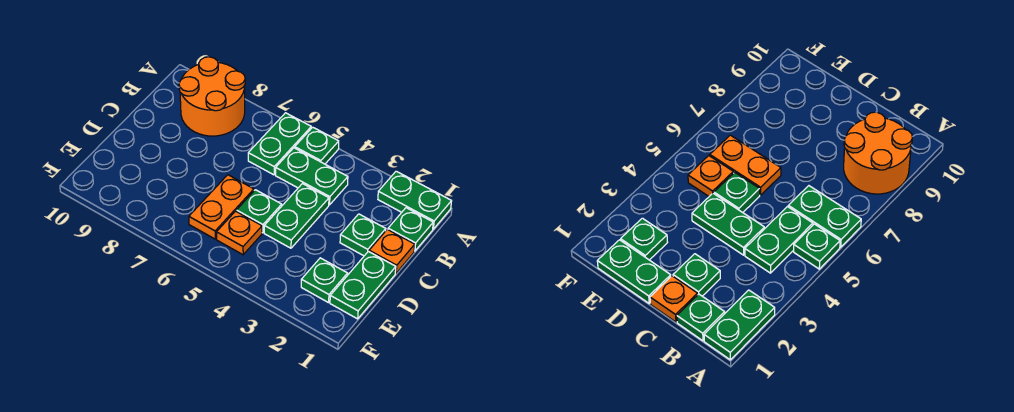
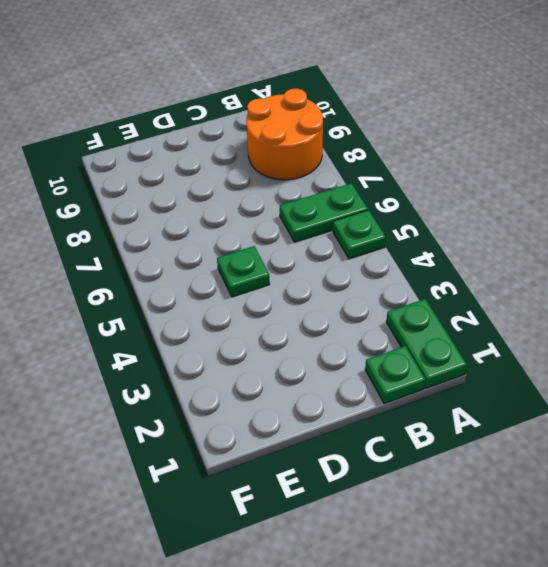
none -> green plate B4:B5 level 1
none -> orange plate C1 level 1
none -> green plate C2 level 1

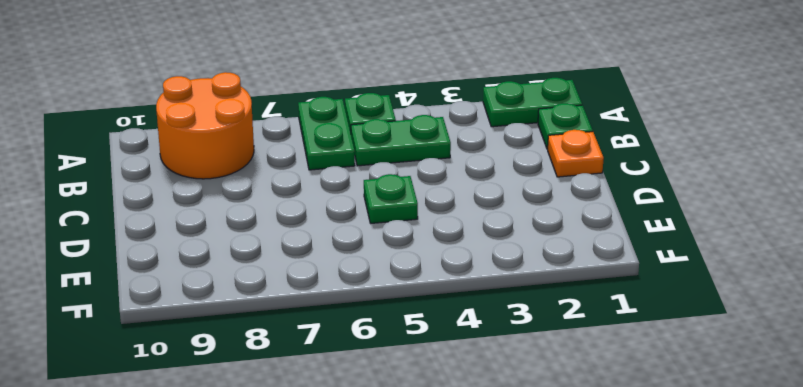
none -> green plate C2 level 1
none -> green plate C4:D4 level 1
none -> green plate D1:E1 level 1

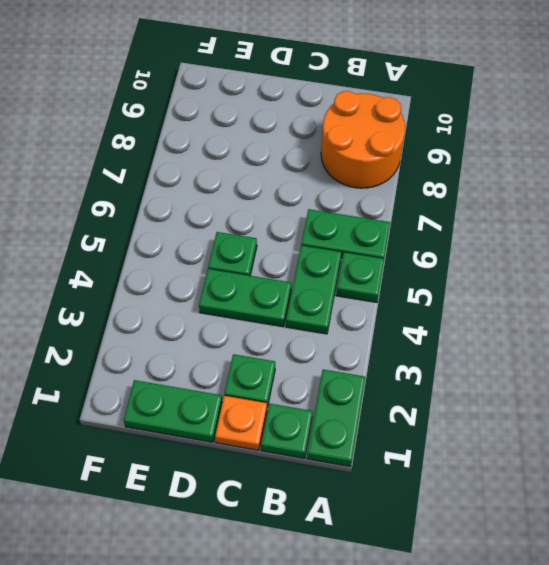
none -> orange plate D6:E6 level 1
none -> green plate E2 level 1
none -> orange plate E5 level 1

